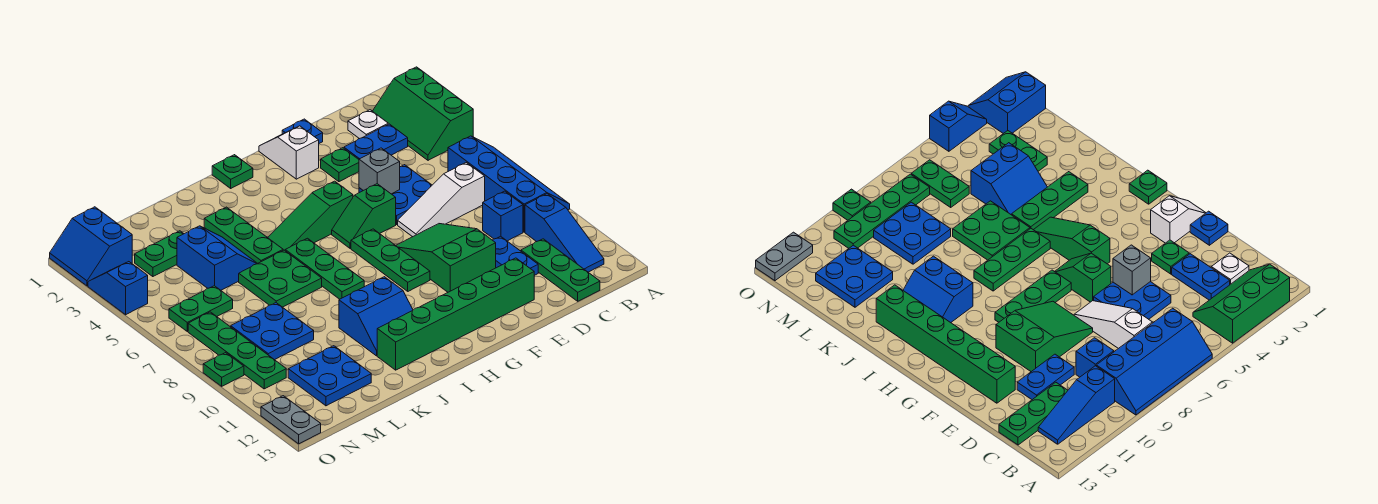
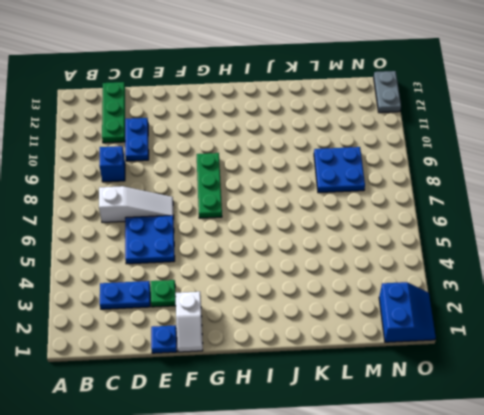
none -> green slope A2:B4 level 1 top A
none -> blue slope A6:B9 level 1 top B
none -> blue slope B10:B12 level 1 top 10
none -> white plate C2 level 1

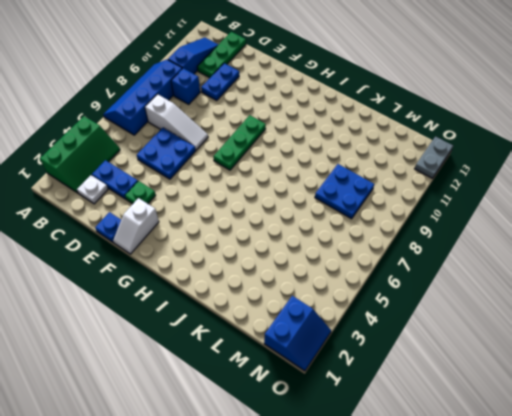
none -> green slope E8:F10 level 1 top 10
none -> green brick E12:J12 level 1
none -> green slope F6:G6 level 1 top F
none -> green slope G5:I5 level 1 top G

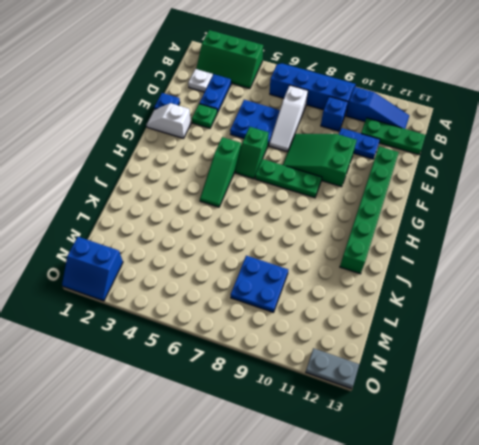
none -> green plate H1 level 1
none -> green plate I6:I8 level 1
none -> blue slope I10:J11 level 1 top 10
none -> green plate J3:J5 level 1

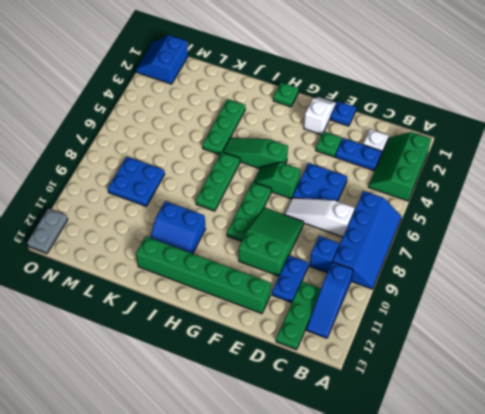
none -> green plate J6:K7 level 1
none -> blue slope K4:L5 level 1 top L
none -> green plate L3:M3 level 1
none -> blue plate L11:M12 level 1

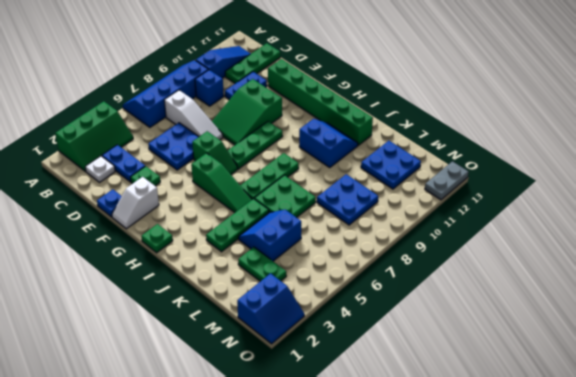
none -> green plate M6:N6 level 1
none -> green plate N7:N10 level 1
none -> blue slope O3:O4 level 1 top 4
none -> green plate O9 level 1

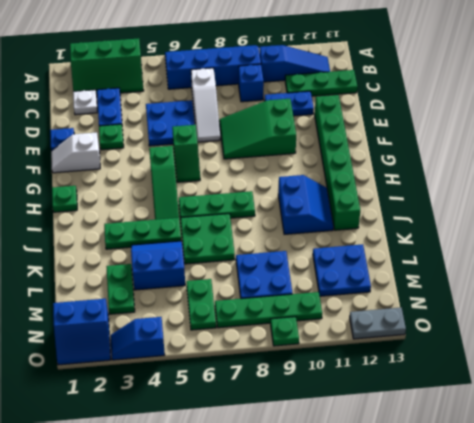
none -> green plate G7:G9 level 1
none -> grey brick E5 level 2

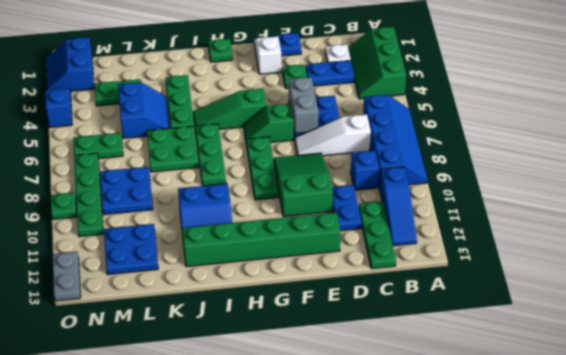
grey brick E5:E6 level 2 -> grey brick E5 level 2

